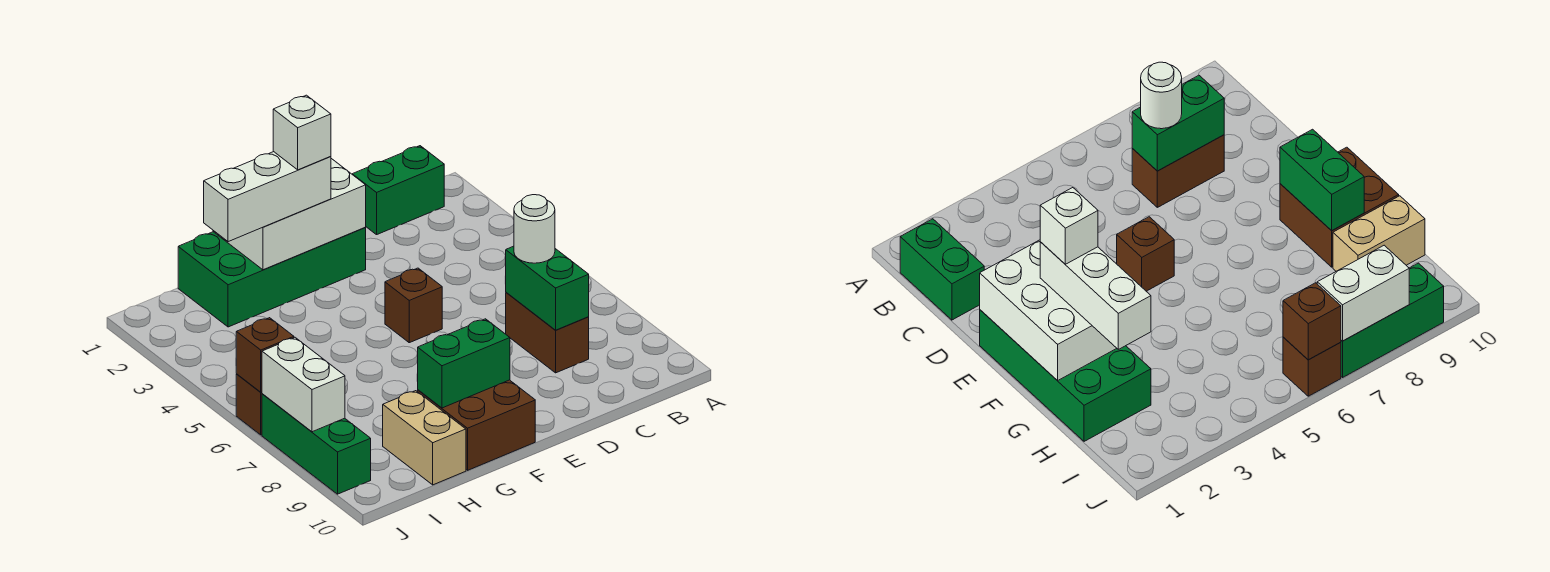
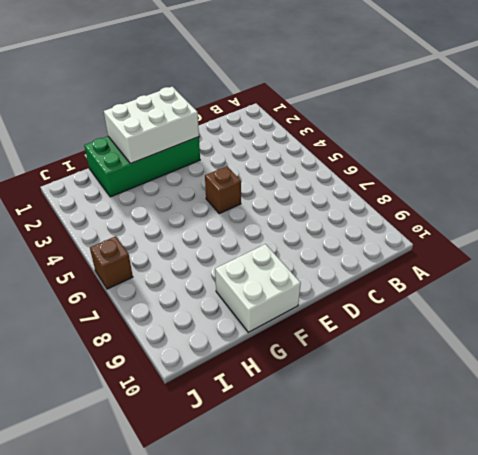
white brick F9:G10 level 1 -> brown brick F9:G10 level 1
none -> green brick B1:C1 level 1
none -> brown brick C7:C8 level 1
none -> tan brick H9:H10 level 1

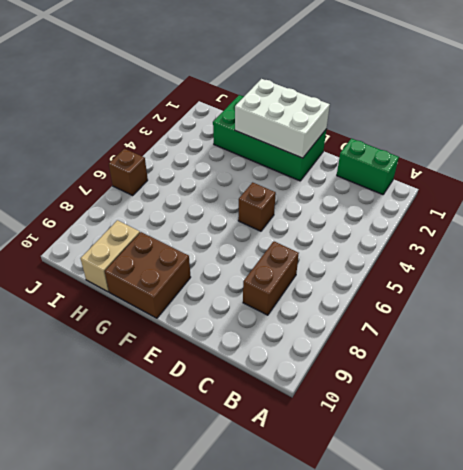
none -> green brick J7:J9 level 1
none -> green brick C7:C8 level 2
none -> green brick F9:G9 level 2

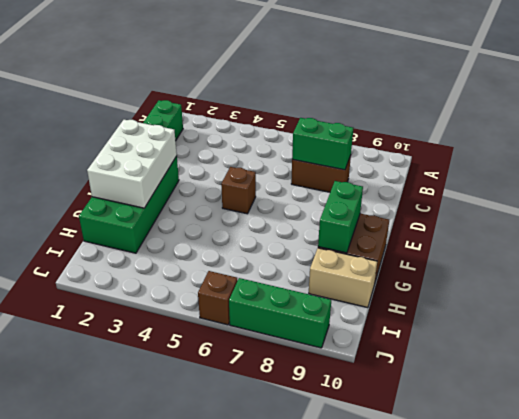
none -> brown brick J6 level 2
none -> white brick J7:J8 level 2
none -> white round brick C7 level 3

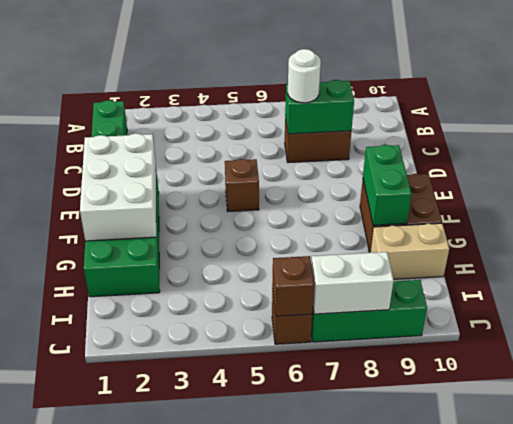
none -> white brick F2:H2 level 3
none -> white brick F2 level 4

